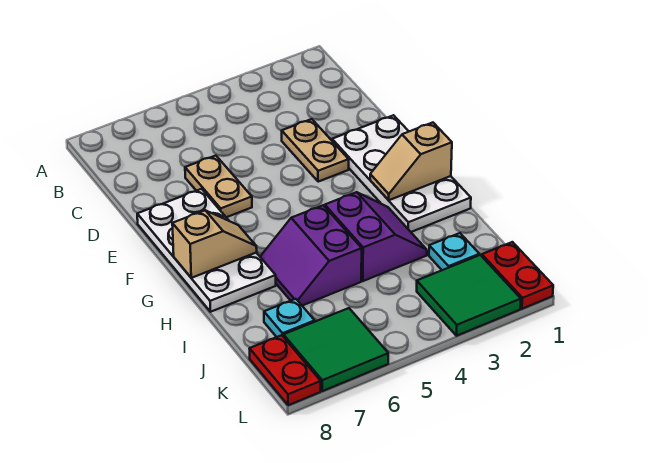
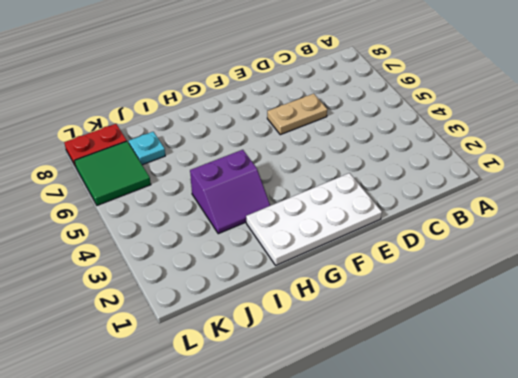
none -> tan plate D3:E3 level 1
none -> white plate E7:H8 level 1
none -> purple slope H5:I6 level 1 top 5

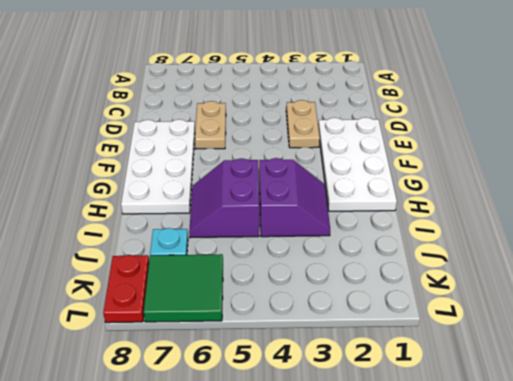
none -> cyan plate J2 level 1
none -> red plate K1:L1 level 1
none -> green tile K2:L3 level 1

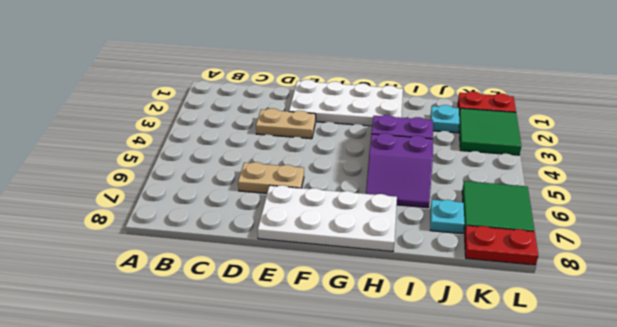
none -> tan slope G1:G2 level 2 top 1
none -> tan slope G7:G8 level 2 top 8

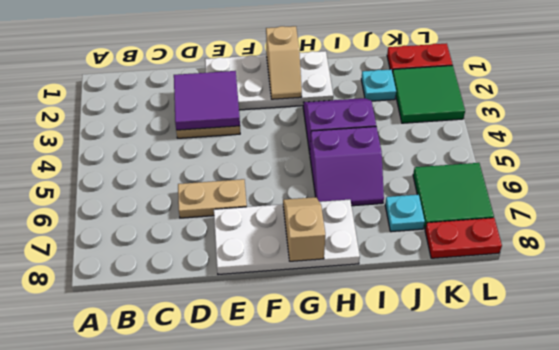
purple tile D2:E3 level 2 -> none

